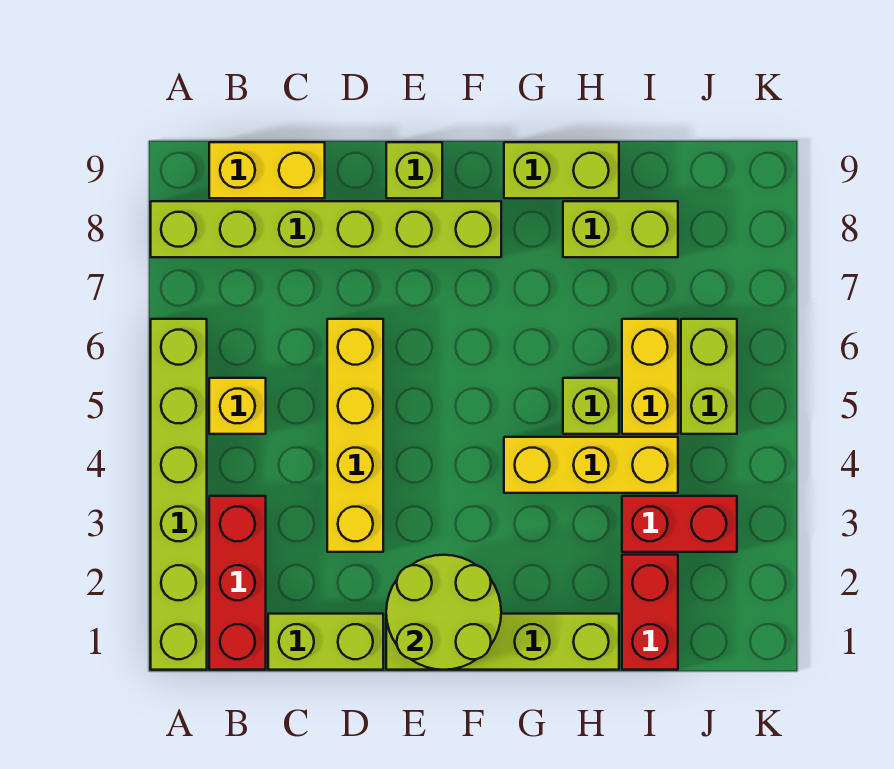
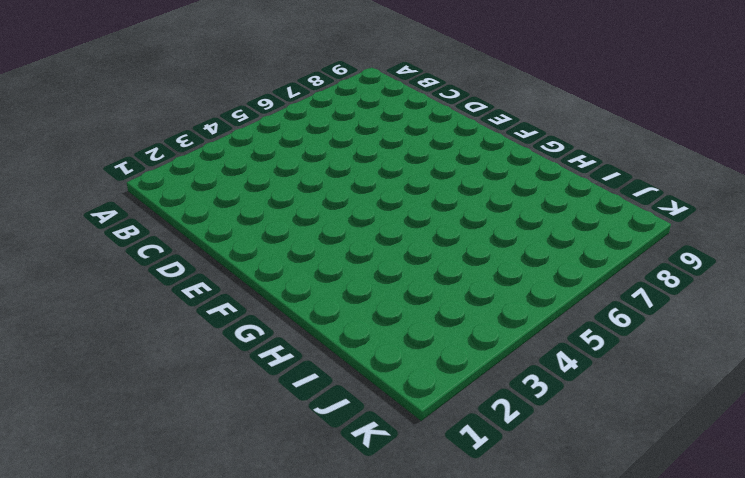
none -> lime brick A1:A6 level 1
none -> lime brick A8:F8 level 1
none -> red brick B1:B3 level 1

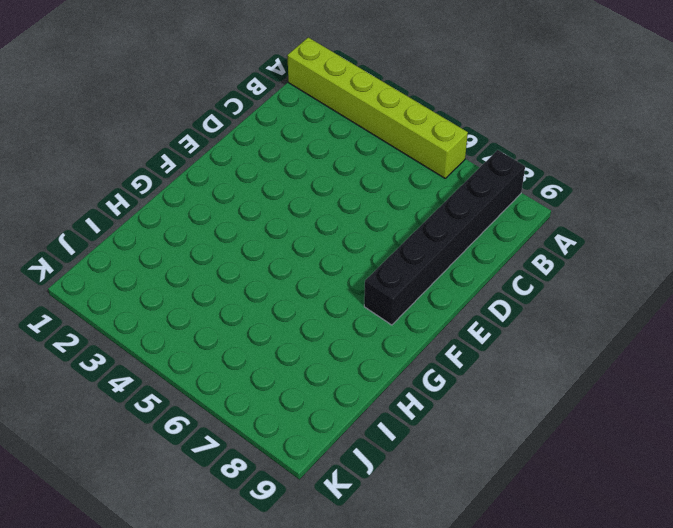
black brick A8:F8 level 1 -> lime brick A8:F8 level 1
none -> red brick B1:B3 level 1
none -> yellow brick B5 level 1
none -> yellow brick B9:C9 level 1

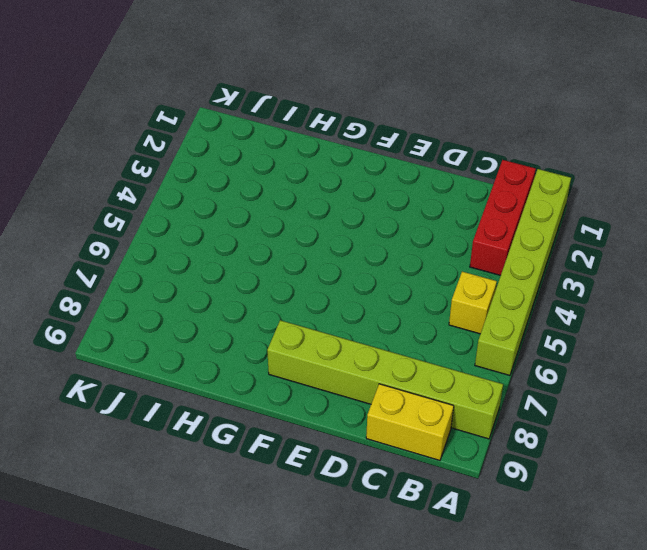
none -> lime brick C1:D1 level 1
none -> yellow brick D3:D6 level 1
none -> lime brick E1:H1 level 1

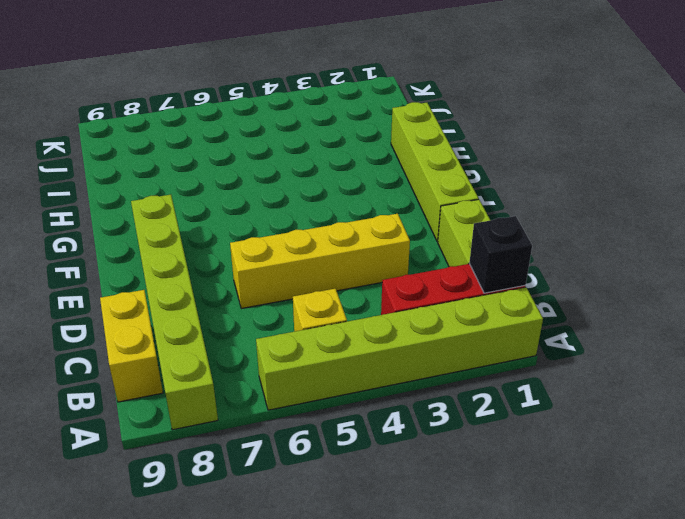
black brick B1 level 2 -> none
none -> lime brick E9 level 1
none -> yellow brick G4:I4 level 1
none -> lime brick G9:H9 level 1

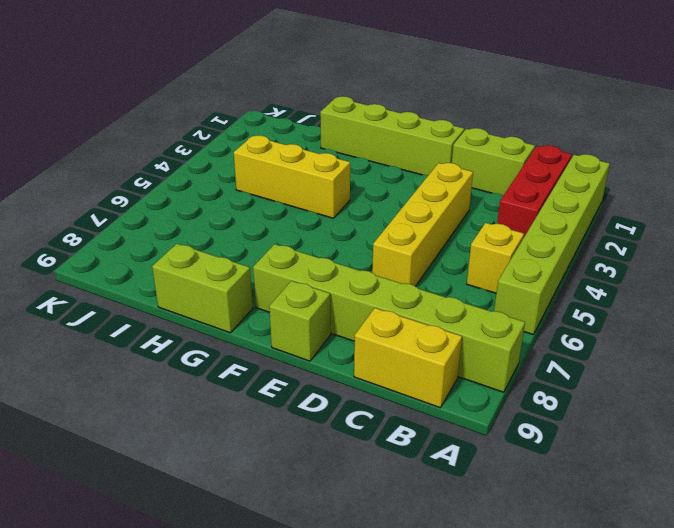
none -> lime brick H5 level 1
none -> lime brick H8:I8 level 1
none -> red brick I1:I2 level 1

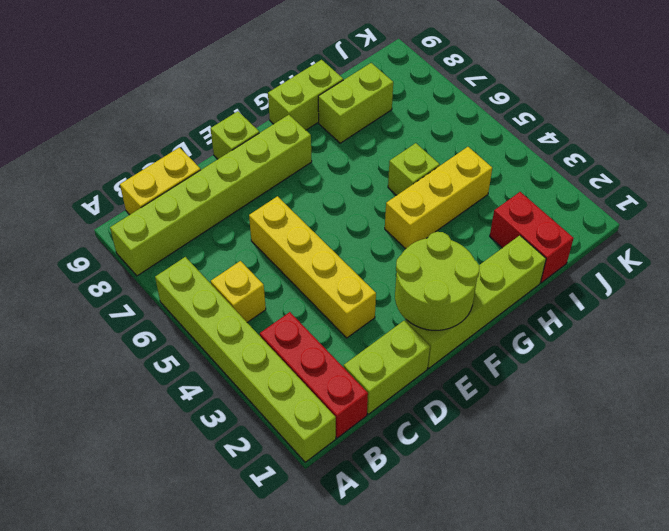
none -> red brick I3:J3 level 1
none -> yellow brick I5:I6 level 1
none -> lime brick J5:J6 level 1

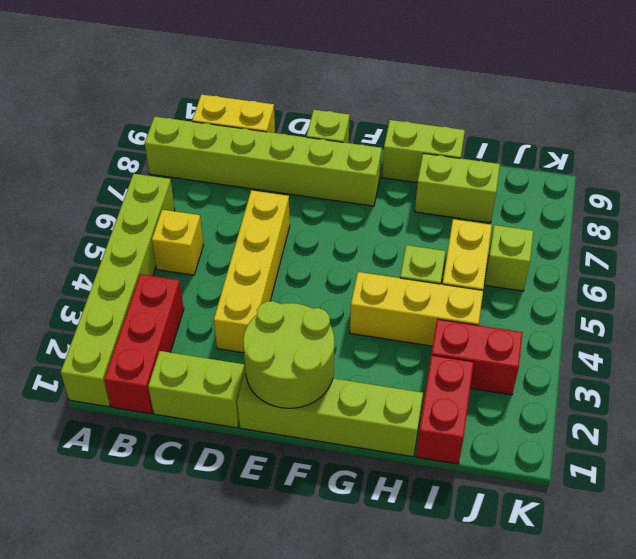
lime brick J6 level 1 -> lime brick J5:J6 level 1

